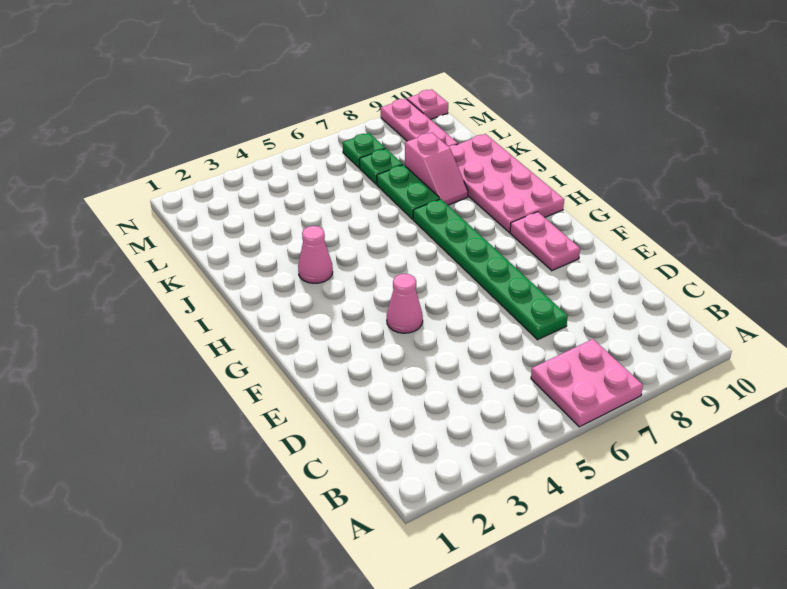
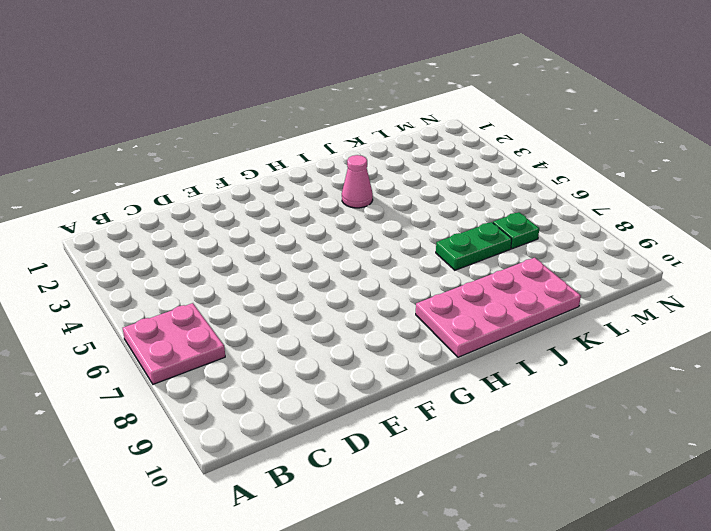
none -> green plate D7:I7 level 1
none -> pink cone F4 level 1
none -> pink plate F9:G9 level 1

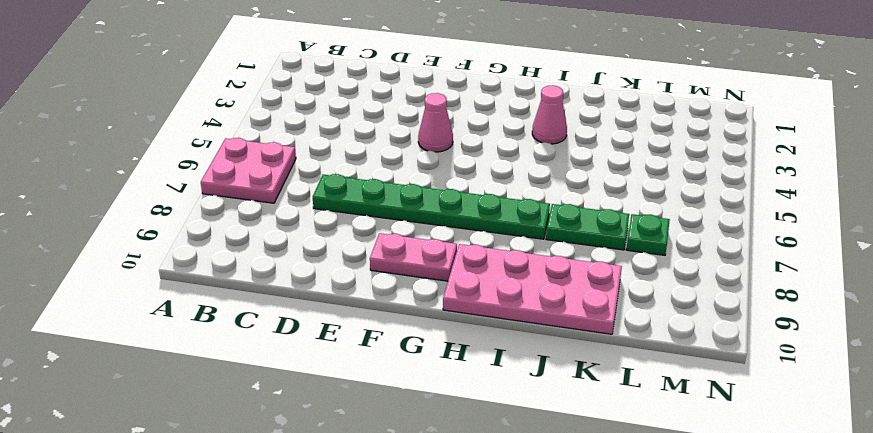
none -> pink slope J8:K8 level 1 top K
none -> pink plate L9:N9 level 1
none -> green plate M7 level 1

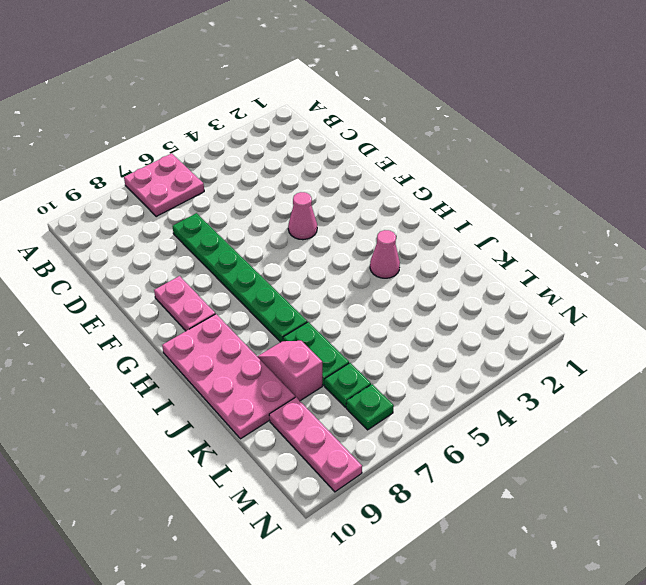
none -> pink plate N10 level 1

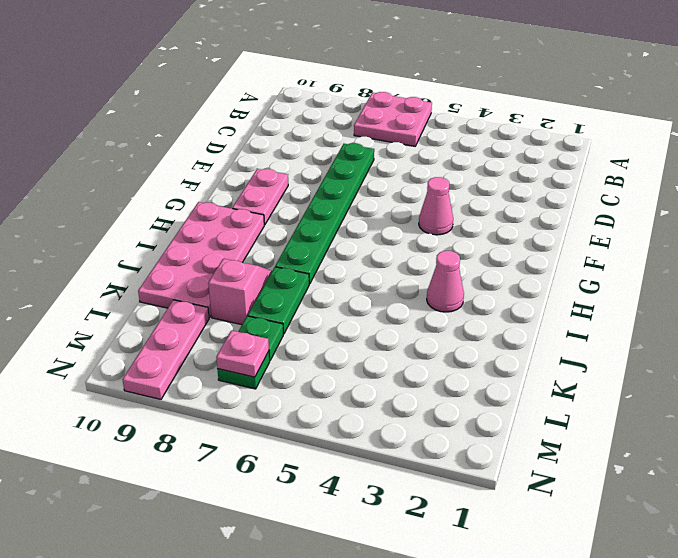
pink plate M7 level 2 -> pink plate N10 level 1

